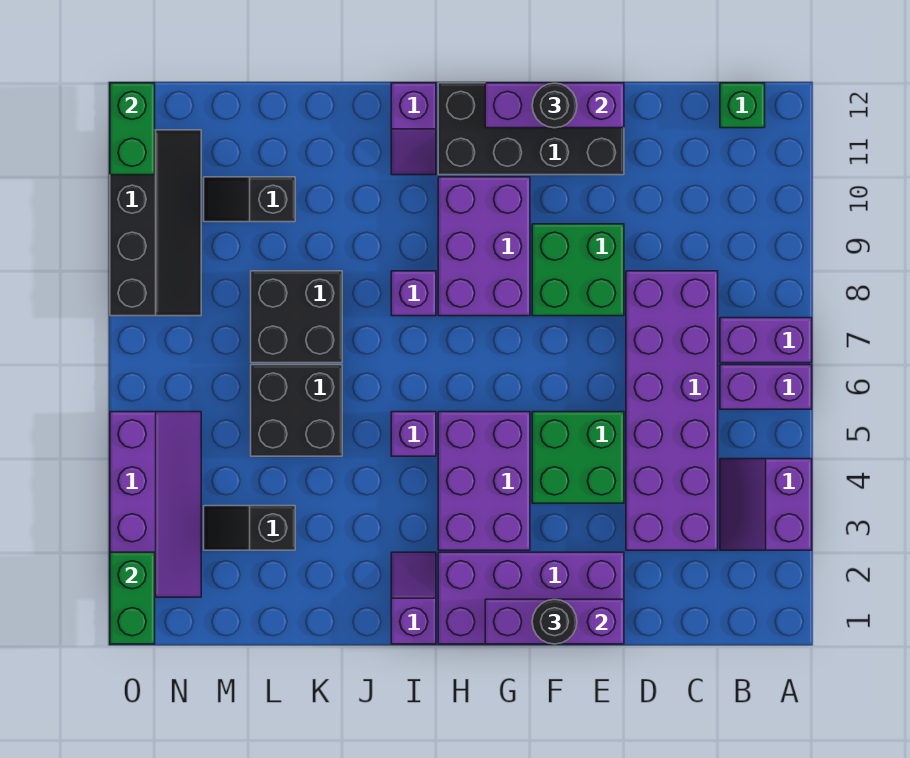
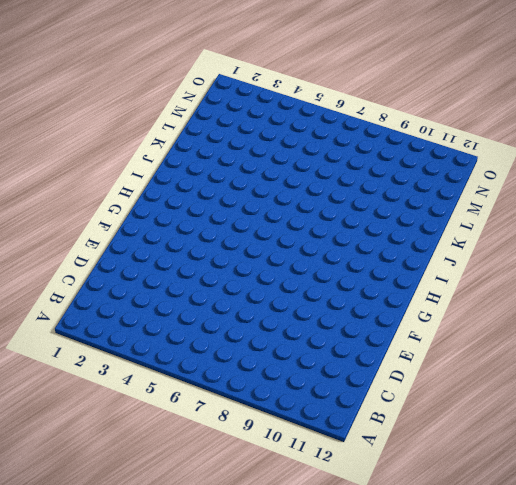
none -> purple slope A3:B4 level 1 top A
none -> purple brick A6:B6 level 1
none -> purple brick A7:B7 level 1

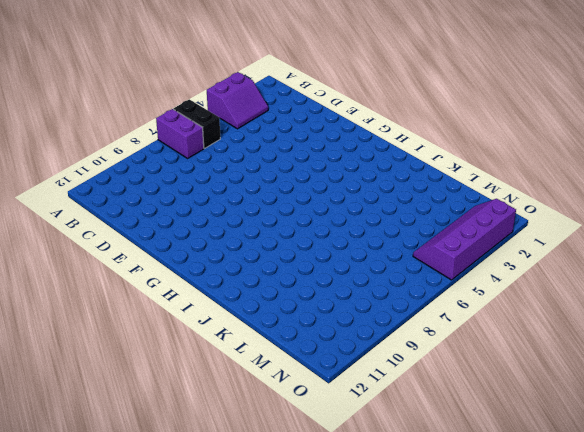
black brick A6:B6 level 1 -> purple brick A6:B6 level 1
none -> green brick B12 level 1
none -> purple brick C3:D8 level 1
none -> purple brick E1:H2 level 1

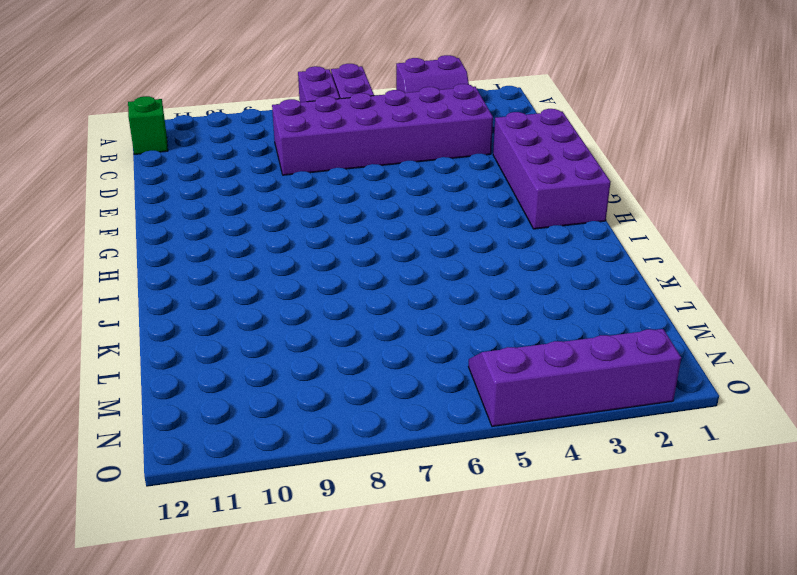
none -> green brick E4:F5 level 1
none -> green brick E8:F9 level 1
none -> black brick E11:H12 level 1

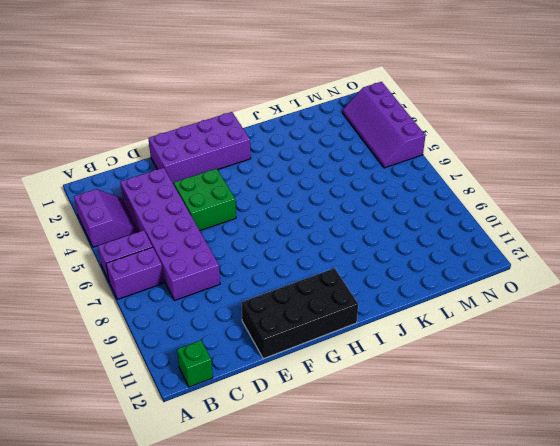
none -> green brick E8:F9 level 1
none -> purple brick G3:H5 level 1
none -> purple brick G8:H10 level 1

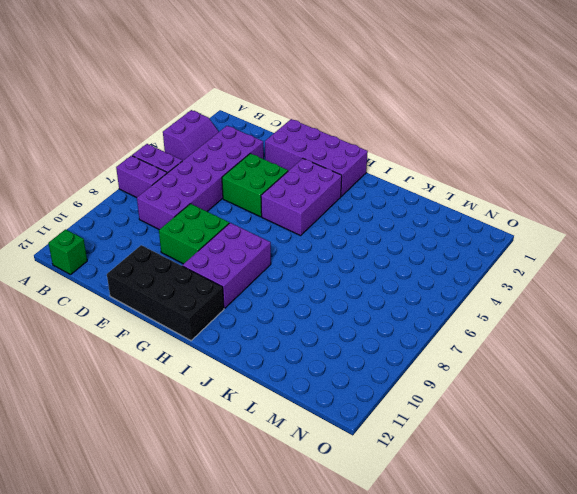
none -> purple slope I1:I2 level 1 top 1
none -> purple brick I5 level 1
none -> purple brick I8 level 1

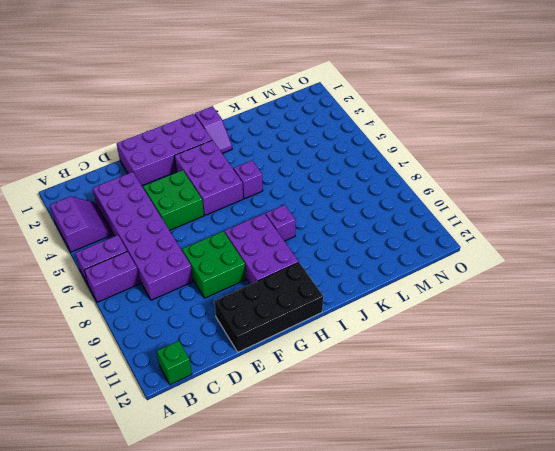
none -> purple slope I11:I12 level 1 top 12
none -> black brick K5:L6 level 1
none -> black brick K7:L8 level 1

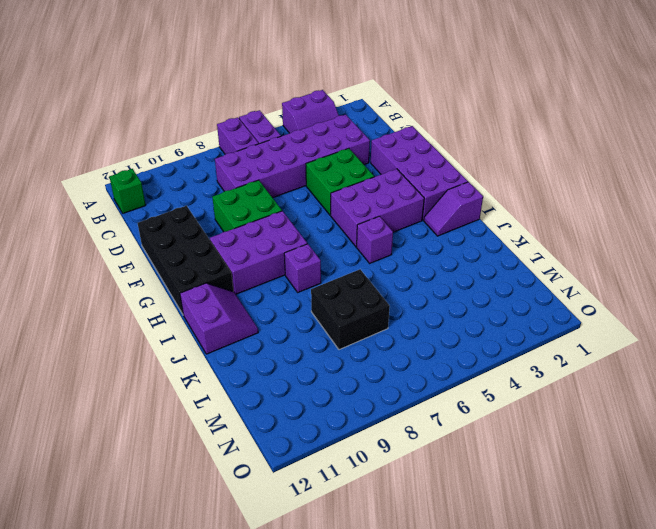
purple slope I11:J12 level 1 top 12 -> purple slope I11:I12 level 1 top 12
none -> black brick K5:L6 level 1
none -> black slope L3:M3 level 1 top L
none -> black slope L10:M10 level 1 top L

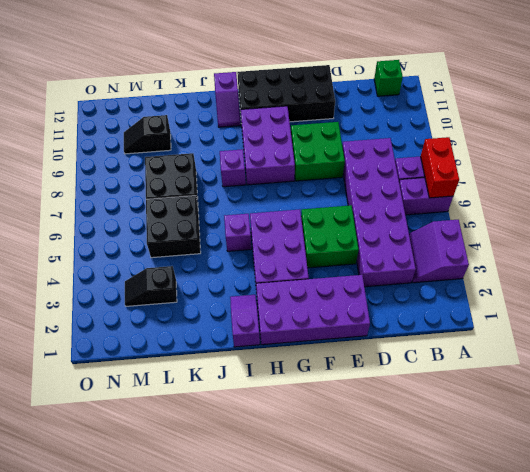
red brick A6:A7 level 2 -> none
none -> purple slope N2:O5 level 1 top O
none -> black slope N8:O11 level 1 top O
none -> purple brick E1:G1 level 2

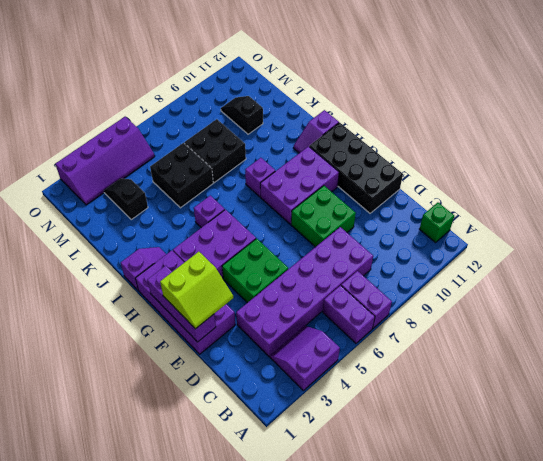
lime slope E1:F2 level 3 top F -> black round brick F1 level 3
none -> black slope N8:O11 level 1 top O
none -> purple brick E12:G12 level 2
none -> green brick O1:O2 level 2

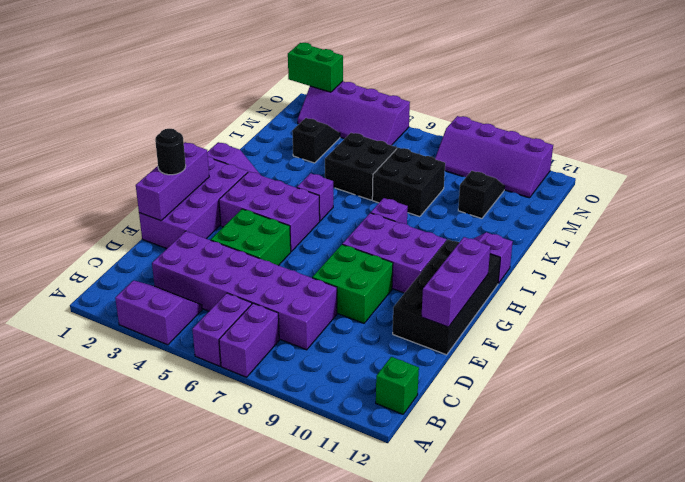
purple slope N8:O11 level 1 top O -> black slope N8:O11 level 1 top O
none -> green brick O11:O12 level 2
none -> black round brick F12 level 3

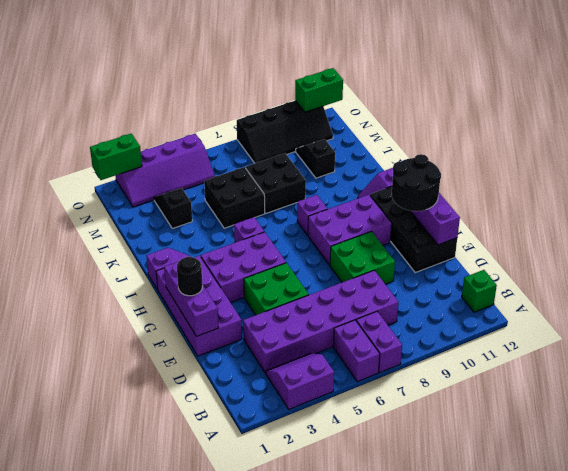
black round brick F11:G12 level 3 -> black round brick F12 level 3

